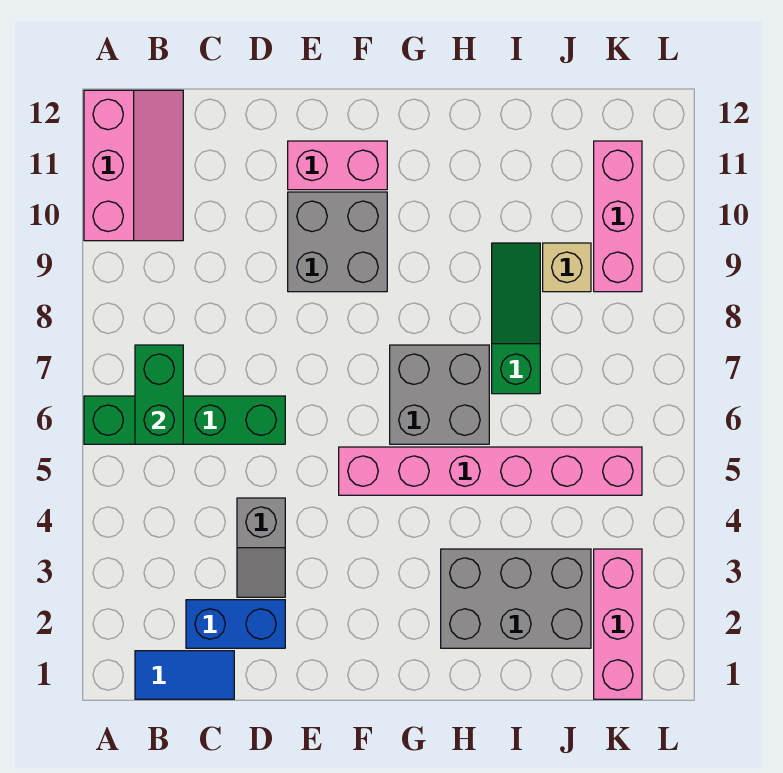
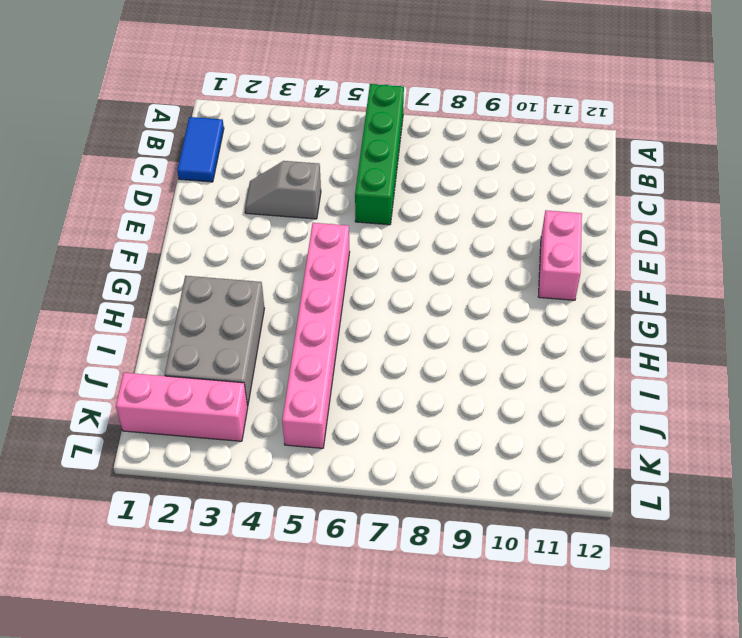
none -> pink slope A10:B12 level 1 top A
none -> blue brick C2:D2 level 1
none -> grey brick E9:F10 level 1

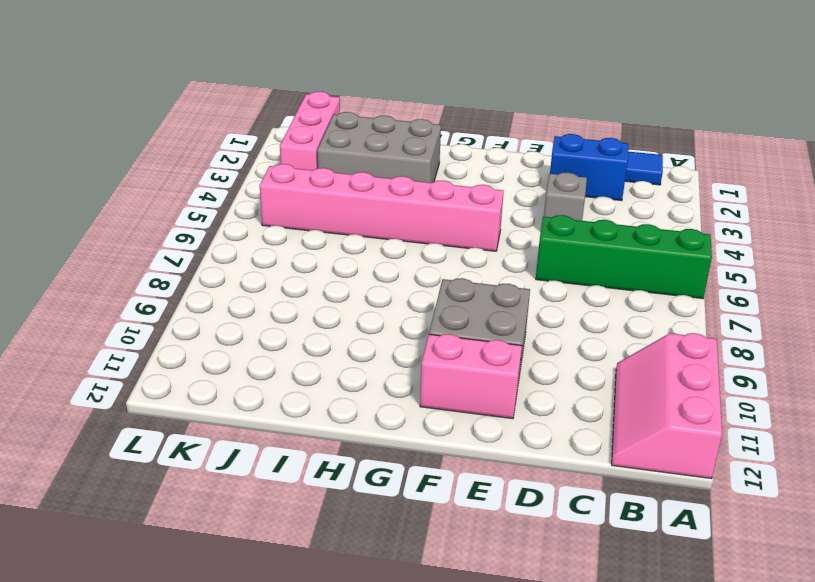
none -> grey brick G6:H7 level 1
none -> green slope I7:I9 level 1 top 7
none -> tan brick J9 level 1

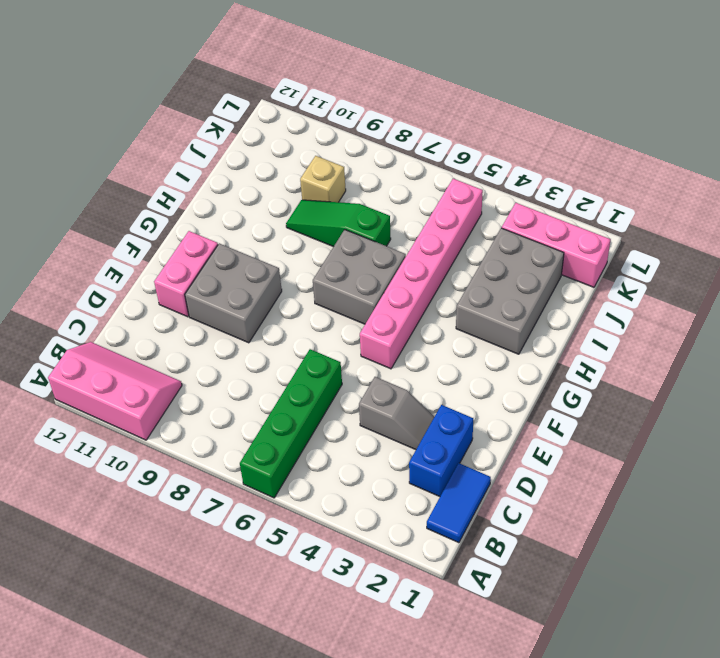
none -> pink brick K9:K11 level 1
none -> green brick B6:B7 level 2

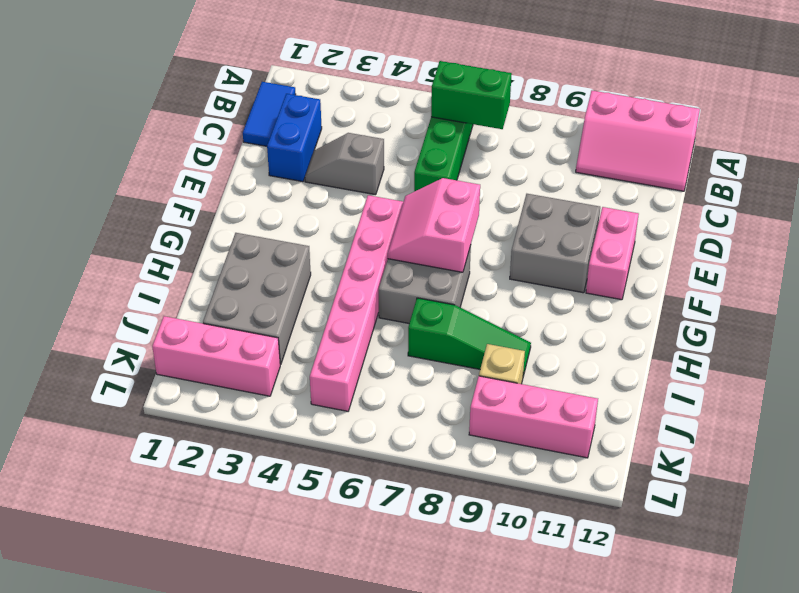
pink slope F6:G7 level 2 top 7 -> none

